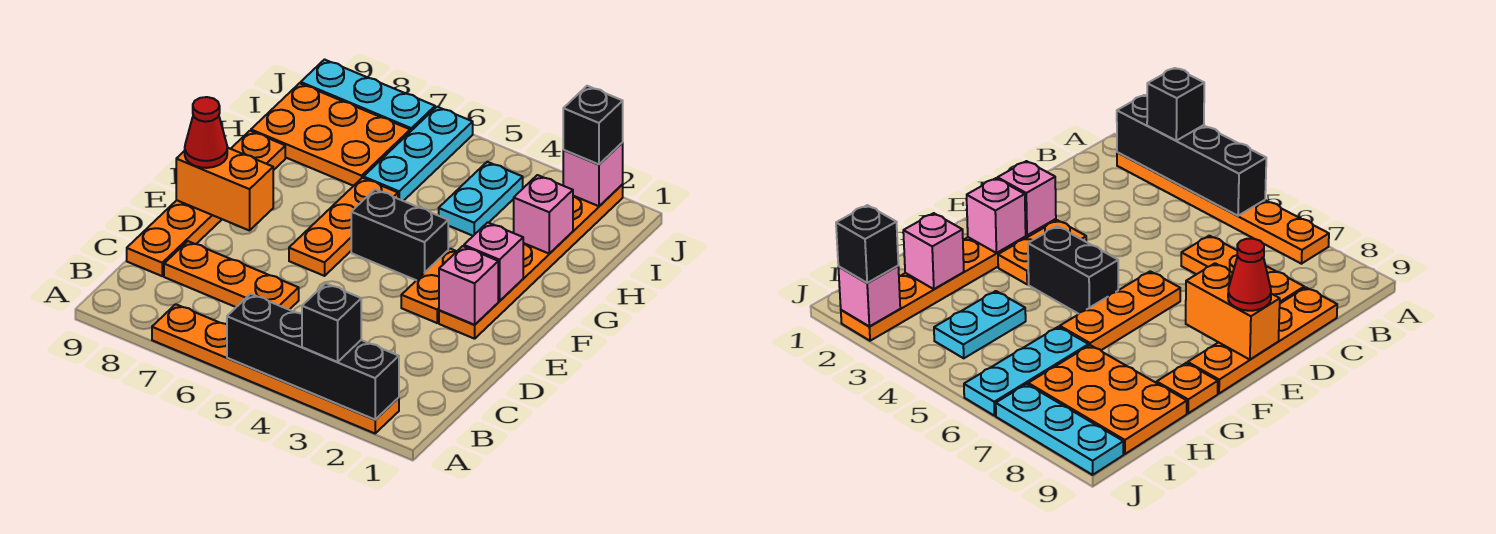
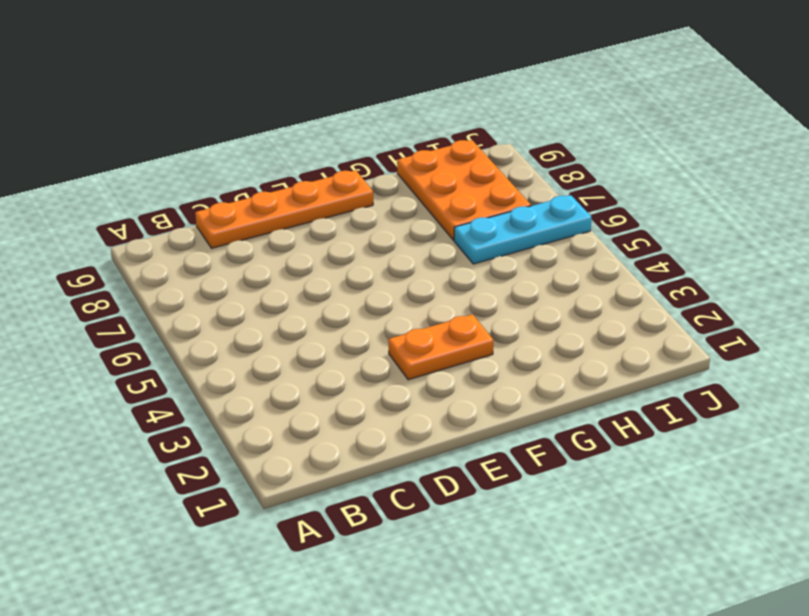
none -> orange plate A2:A7 level 1
none -> orange plate C6:C8 level 1
none -> orange plate E2:J2 level 1

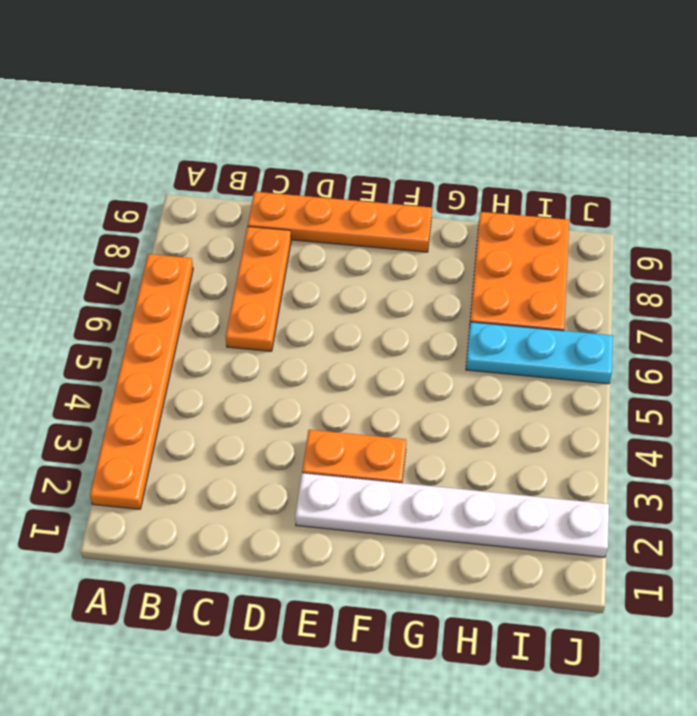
white plate E2:J2 level 1 -> orange plate E2:J2 level 1
none -> orange plate E6:G6 level 1
none -> black brick F4:F5 level 1
none -> orange plate G9 level 1

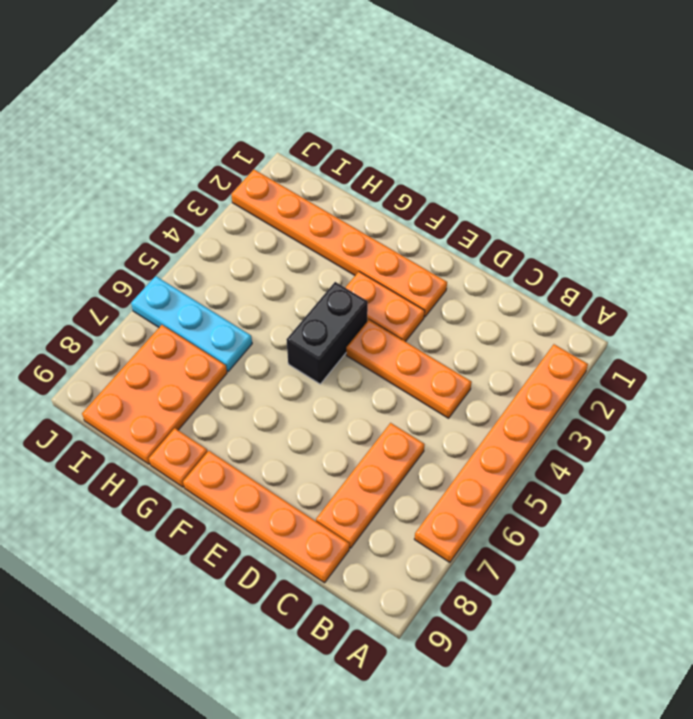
orange plate C4:E4 level 1 -> orange plate E6:G6 level 1
none -> cyan plate H4:I4 level 1
none -> cyan plate J7:J9 level 1
none -> black brick A2:A5 level 2

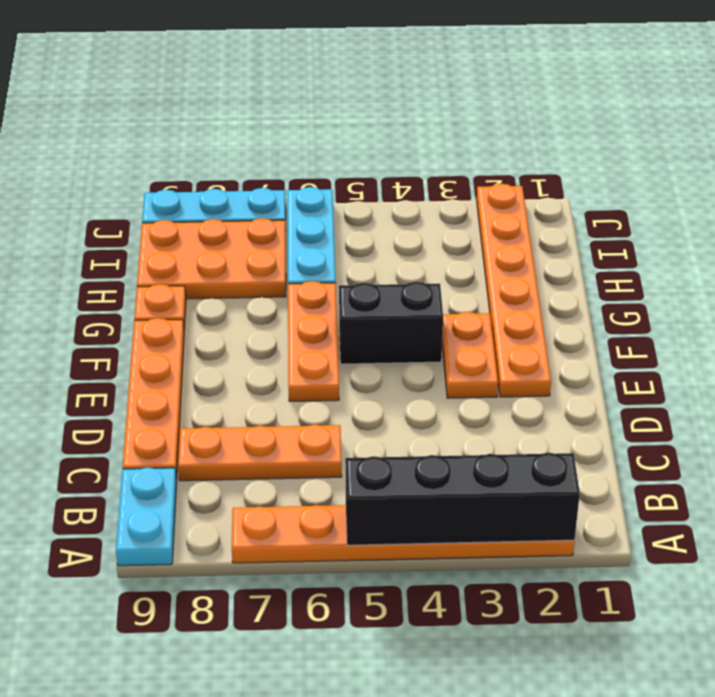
cyan plate A9:B9 level 1 -> cyan plate H4:I4 level 1
none -> pink brick E2 level 2
none -> orange brick E8:E9 level 2
none -> pink brick F2 level 2

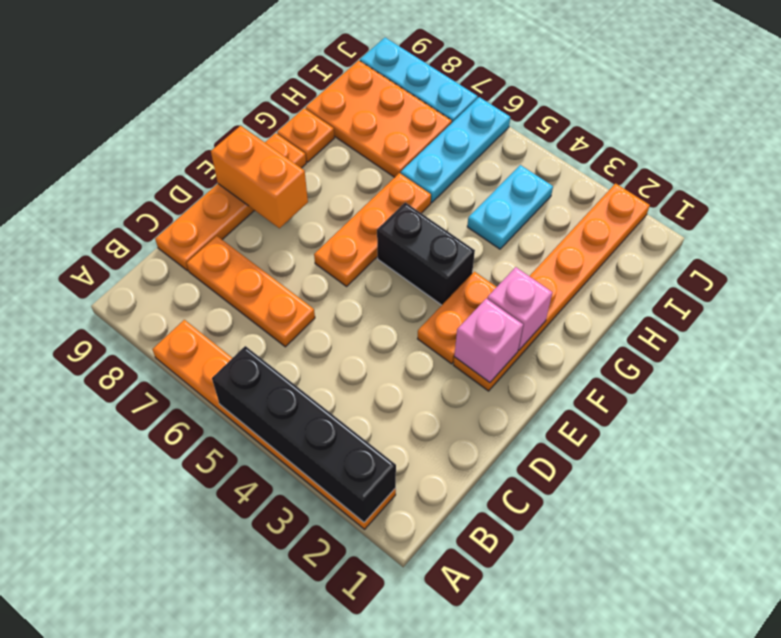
none -> pink brick H2 level 2
none -> pink brick J2 level 2
none -> black brick A3 level 3

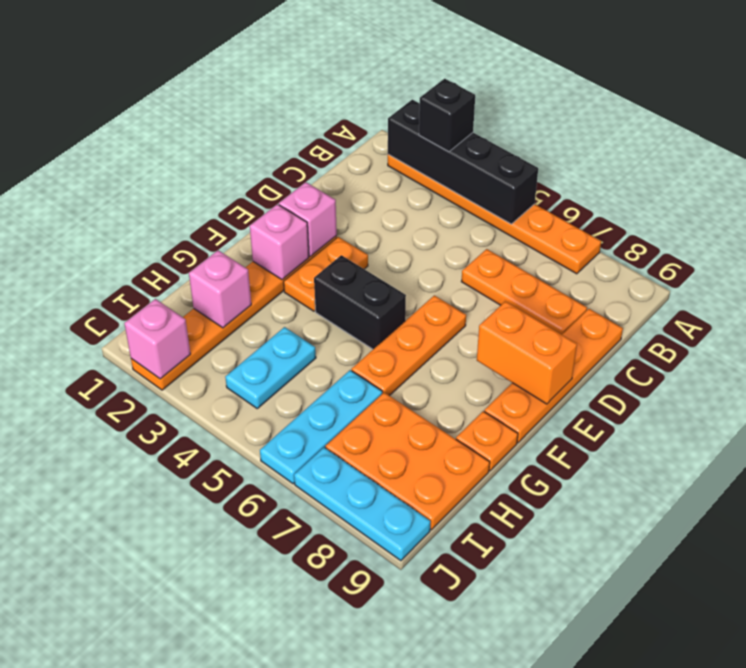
none -> red cone E9 level 3
none -> black brick J2 level 3

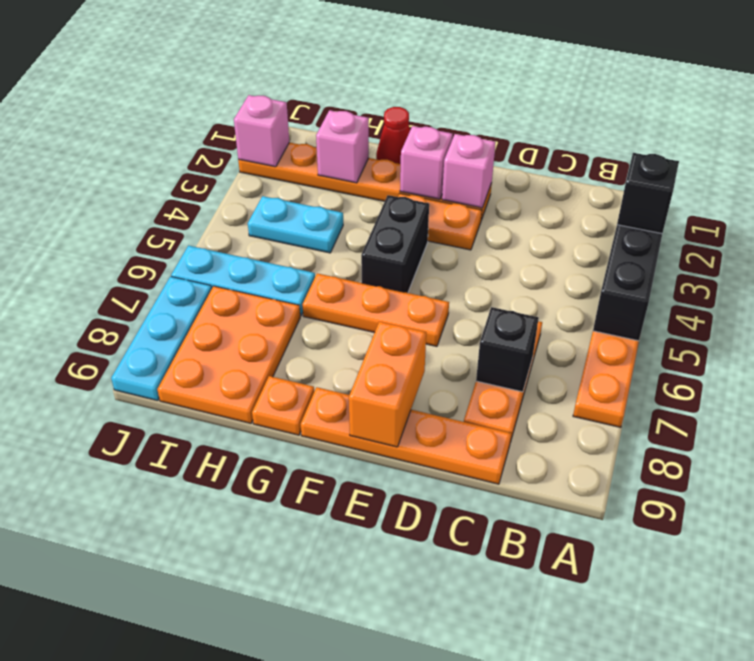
black brick C7 level 2 -> black brick J2 level 3
red cone G1 level 1 -> red cone E9 level 3

